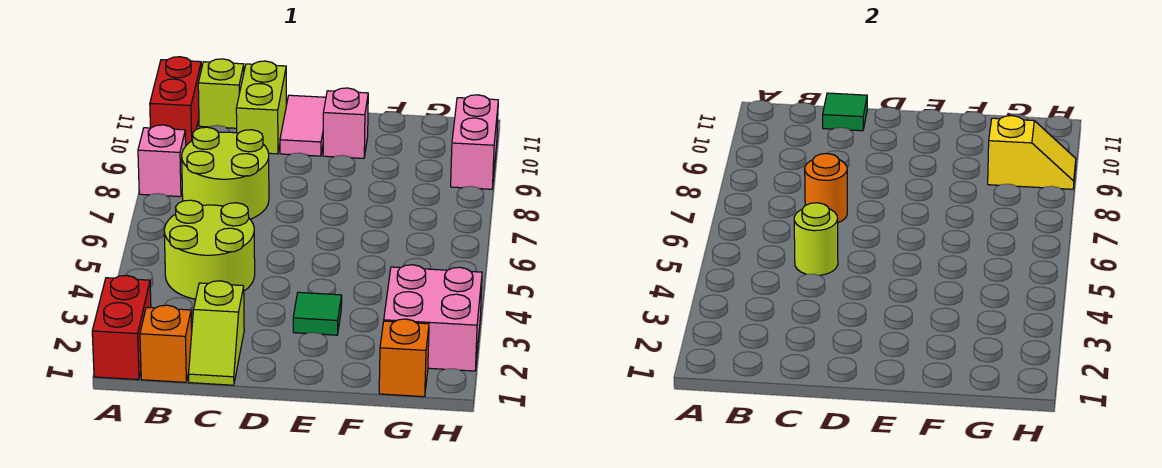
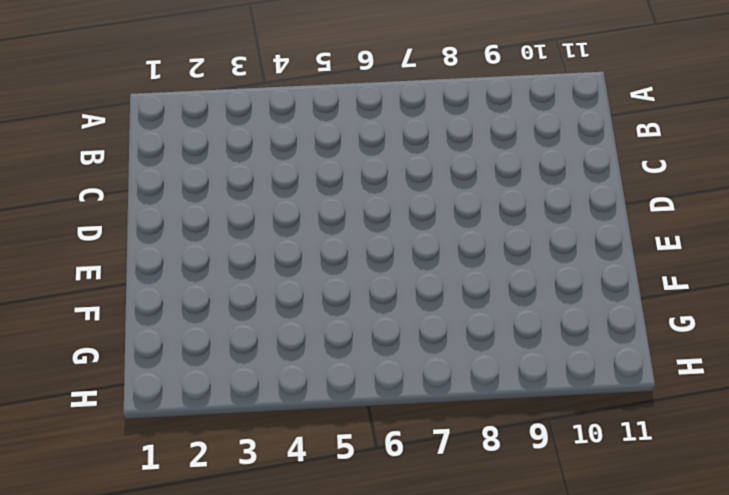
none -> red brick A1:A2 level 1
none -> pink brick A8 level 1
none -> red brick A10:A11 level 1

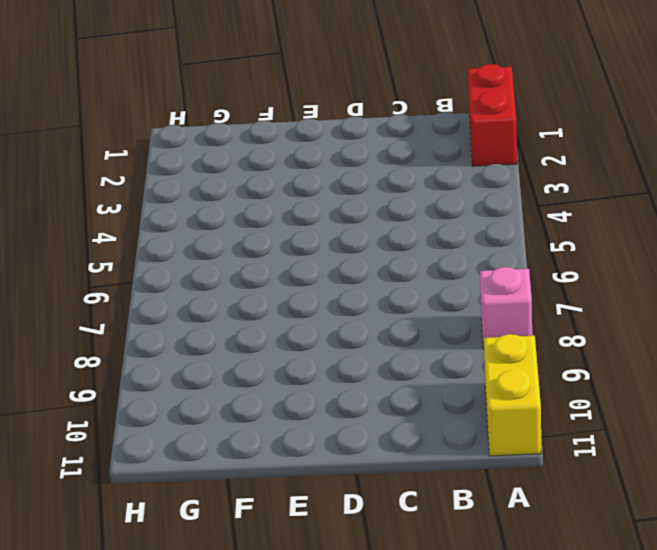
yellow brick A10:A11 level 1 -> red brick A10:A11 level 1
none -> orange brick B1 level 1
none -> lime round brick B4:C5 level 1
none -> lime round brick B7:C8 level 1

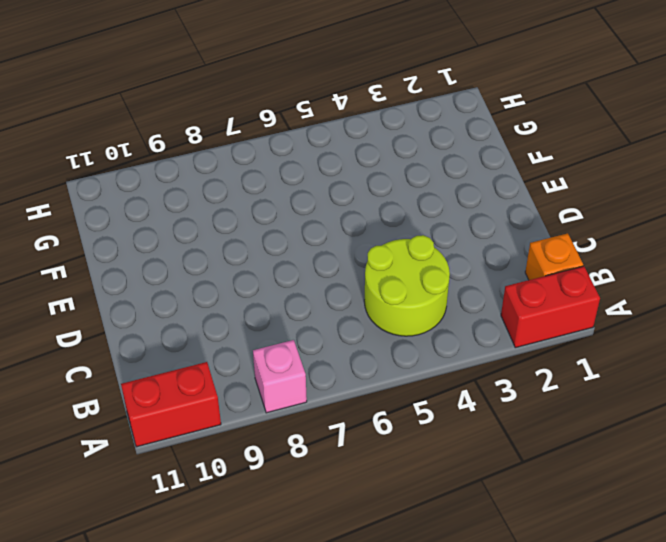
none -> lime round brick B7:C8 level 1
none -> lime brick B11 level 1
none -> lime slope C1:C2 level 1 top 2

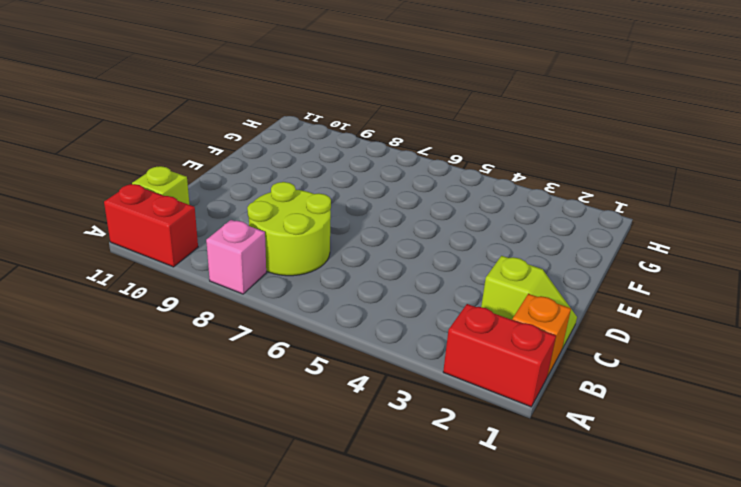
none -> lime round brick B4:C5 level 1
none -> lime brick C10:C11 level 1
none -> pink tile D10:D11 level 1

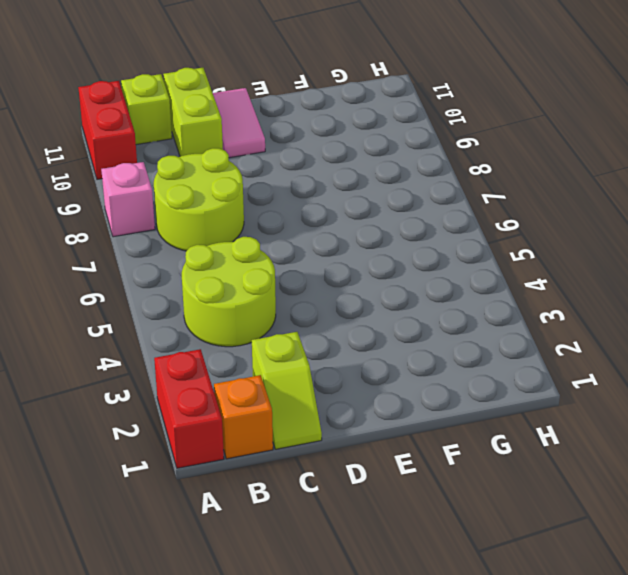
none -> green tile E3 level 1
none -> pink brick E10 level 1
none -> orange brick G1 level 1

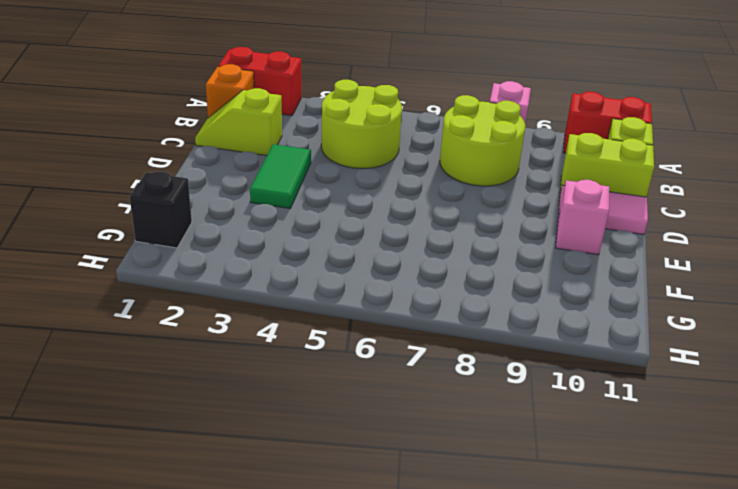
green tile D3:E3 level 1 -> green tile E3 level 1
black brick G1 level 1 -> orange brick G1 level 1
none -> pink brick G2:H3 level 1
none -> pink brick H9:H10 level 1
none -> lime round brick C5 level 2

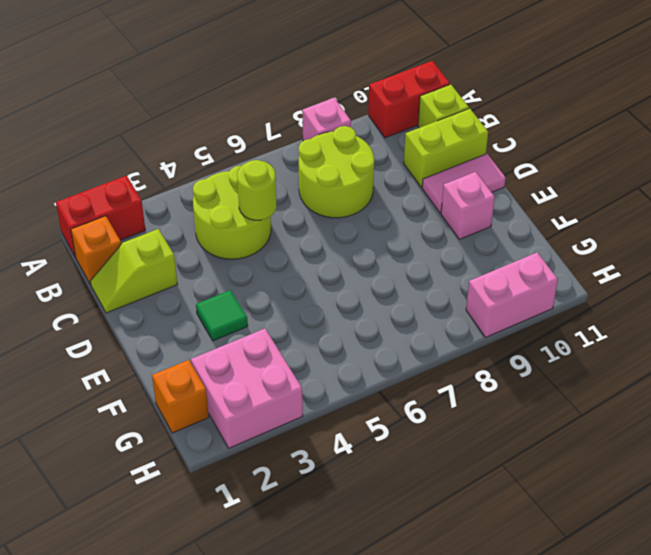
none -> orange round brick C7 level 2
none -> green tile C11 level 2
none -> yellow slope G9:H9 level 2 top G

